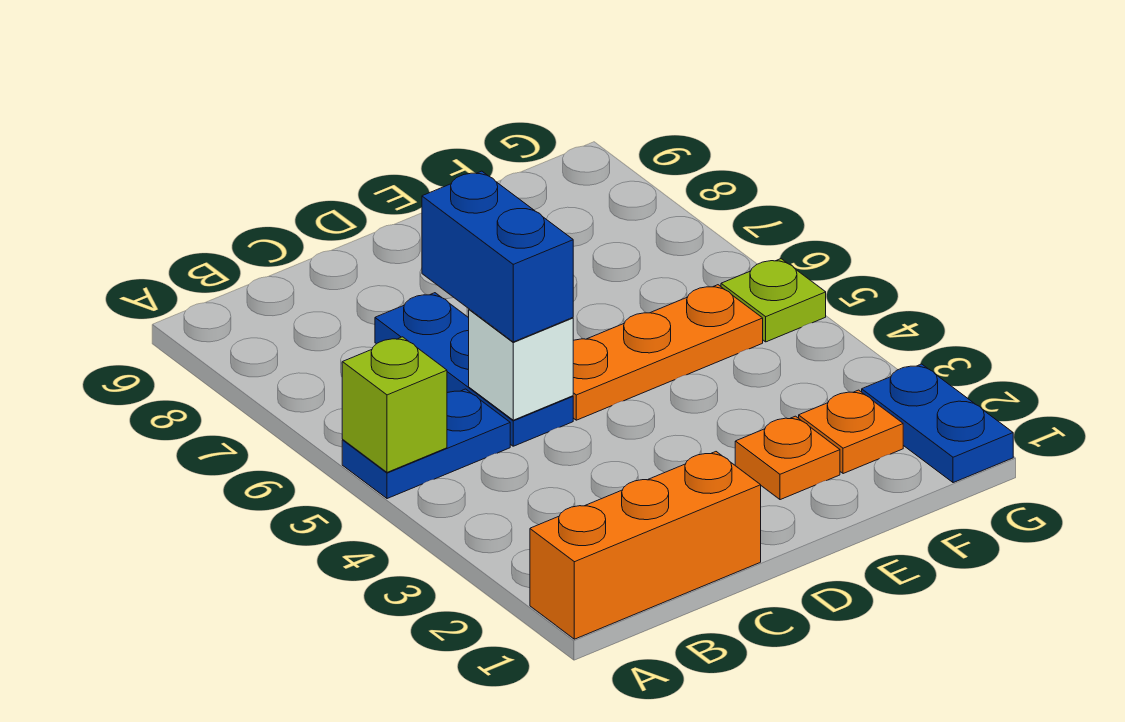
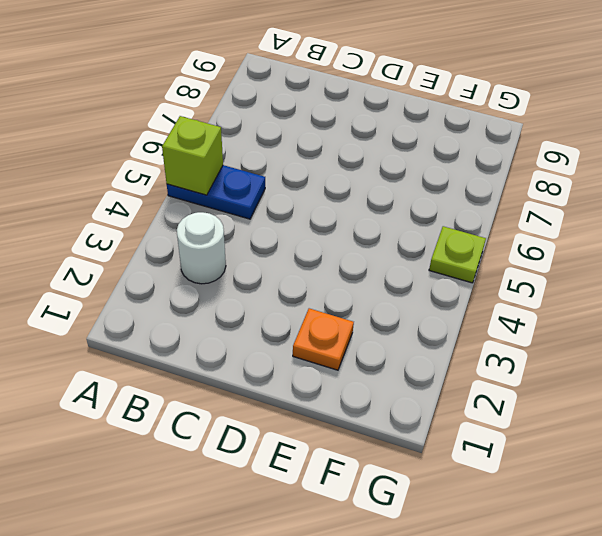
white round brick B3 level 1 -> none
none -> orange brick A1:C1 level 1
none -> blue plate C5:C7 level 1

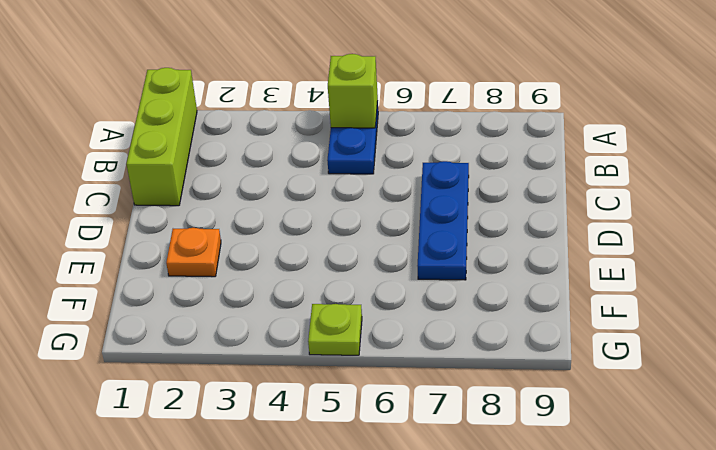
lime brick A1:C1 level 1 -> orange brick A1:C1 level 1
blue plate C7:E7 level 1 -> blue plate C5:C7 level 1
none -> orange plate D5:F5 level 1
none -> orange plate F2 level 1

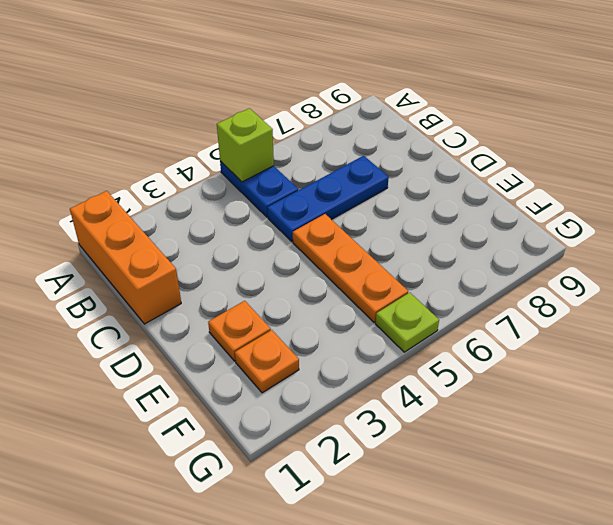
none -> blue plate G1:G2 level 1
none -> white brick C5 level 2

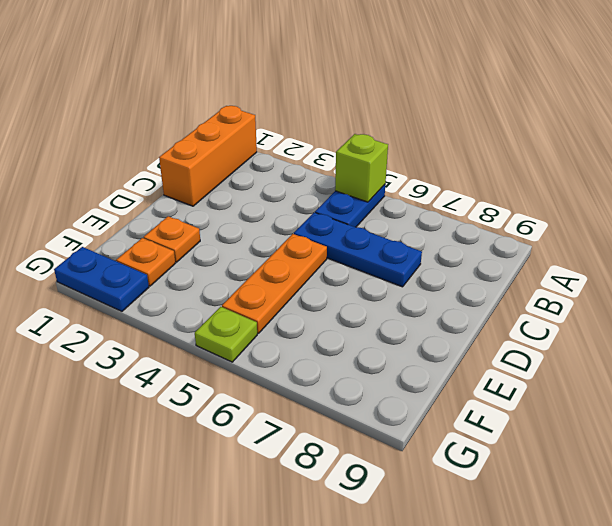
none -> white brick C5 level 2
none -> blue brick C5:C6 level 3

